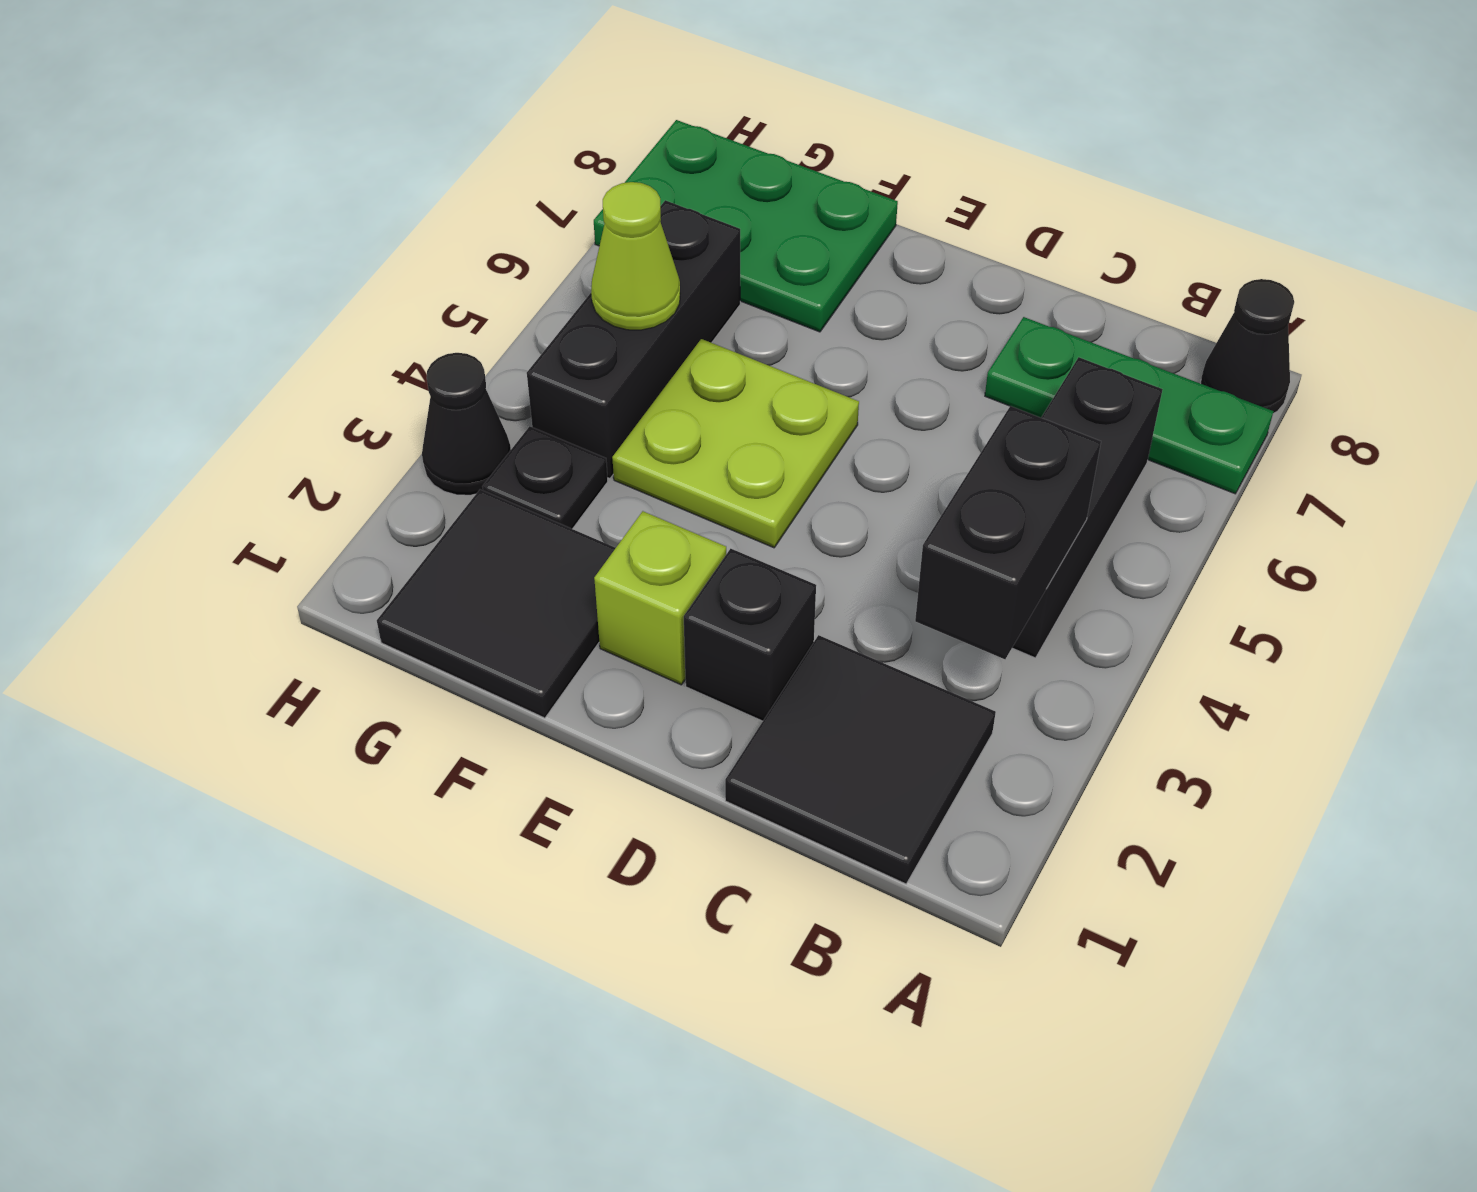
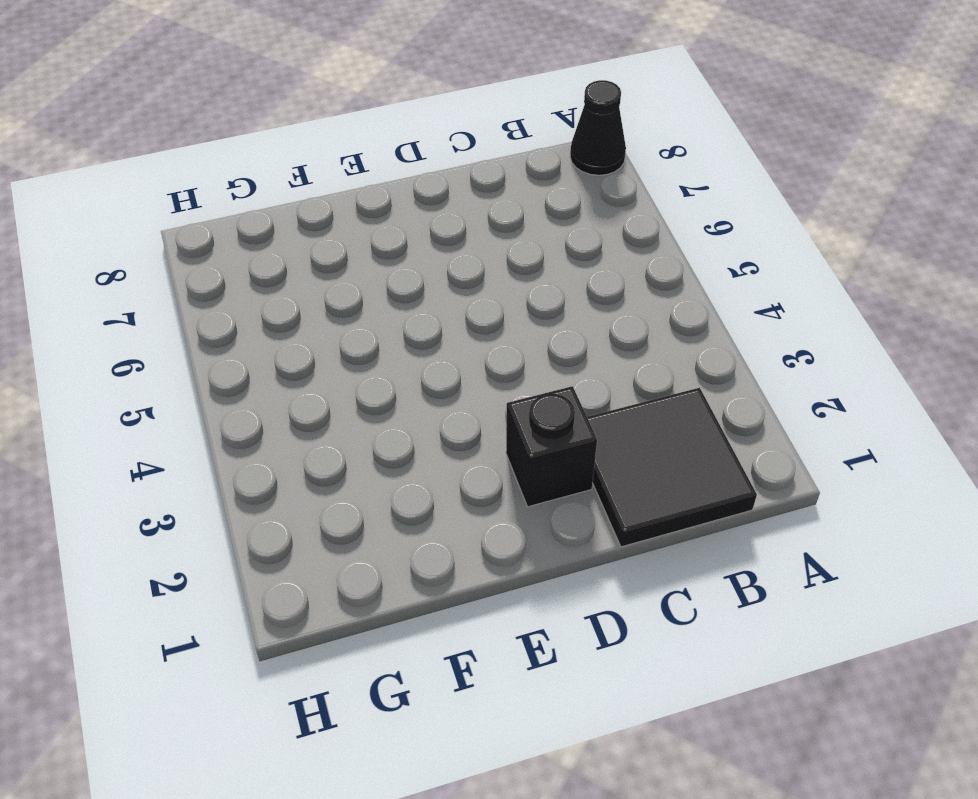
none -> green plate A7:C7 level 1
none -> black brick B4:B6 level 1
none -> lime brick E2 level 1

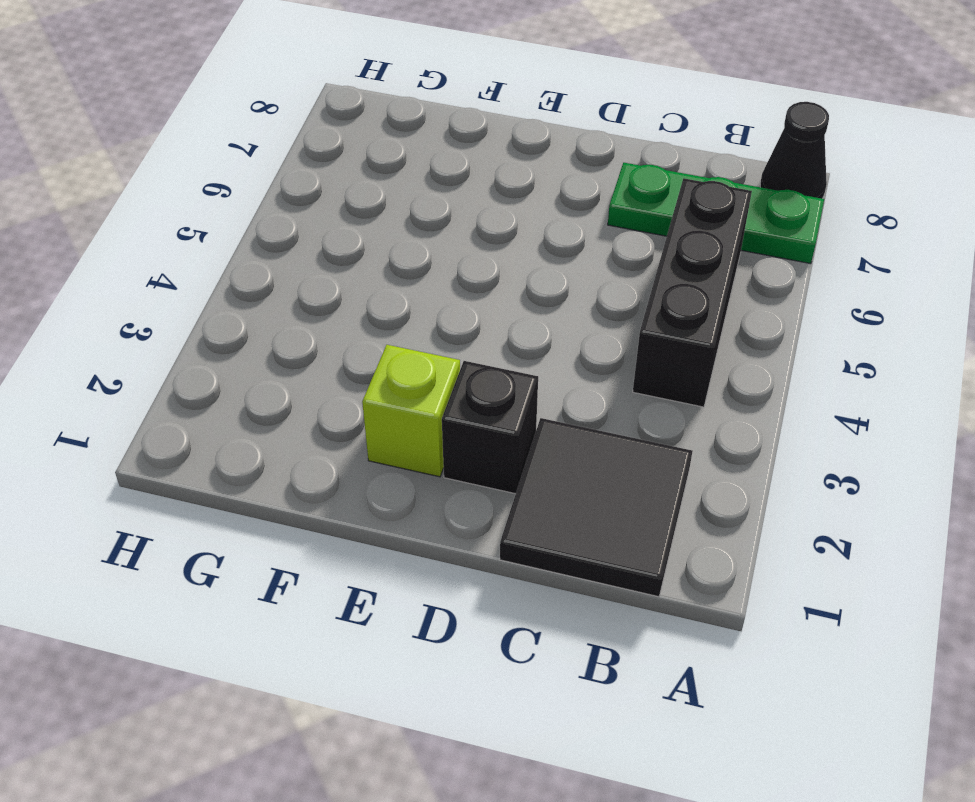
none -> lime plate E4:F5 level 1
none -> black tile F1:G2 level 1
none -> green plate F7:H8 level 1

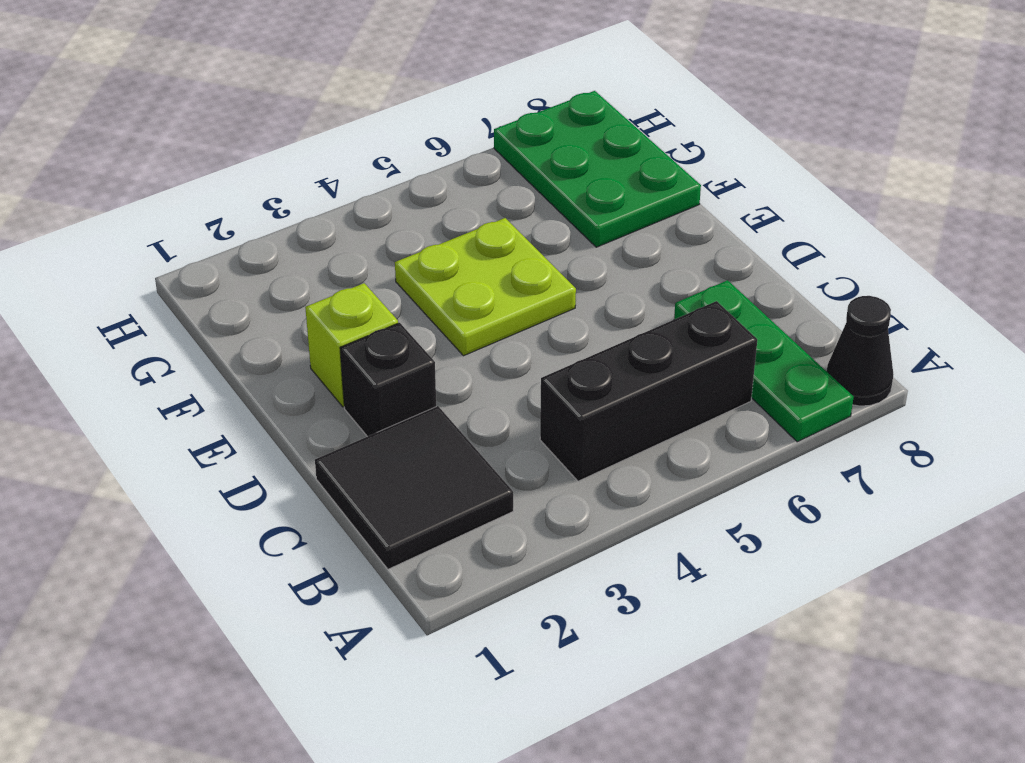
none -> black tile F1:G2 level 1
none -> black plate G3 level 1
none -> black brick G4:G6 level 1

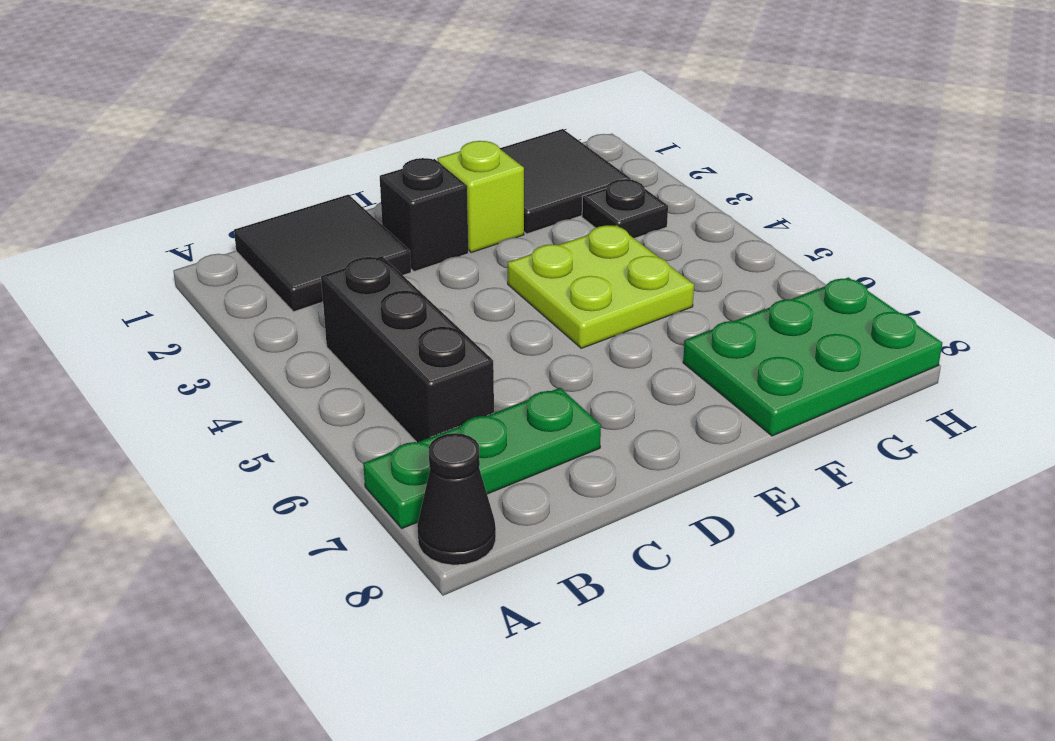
none -> black brick G4:G6 level 1
none -> black cone H3 level 1
none -> black brick B3:B4 level 2

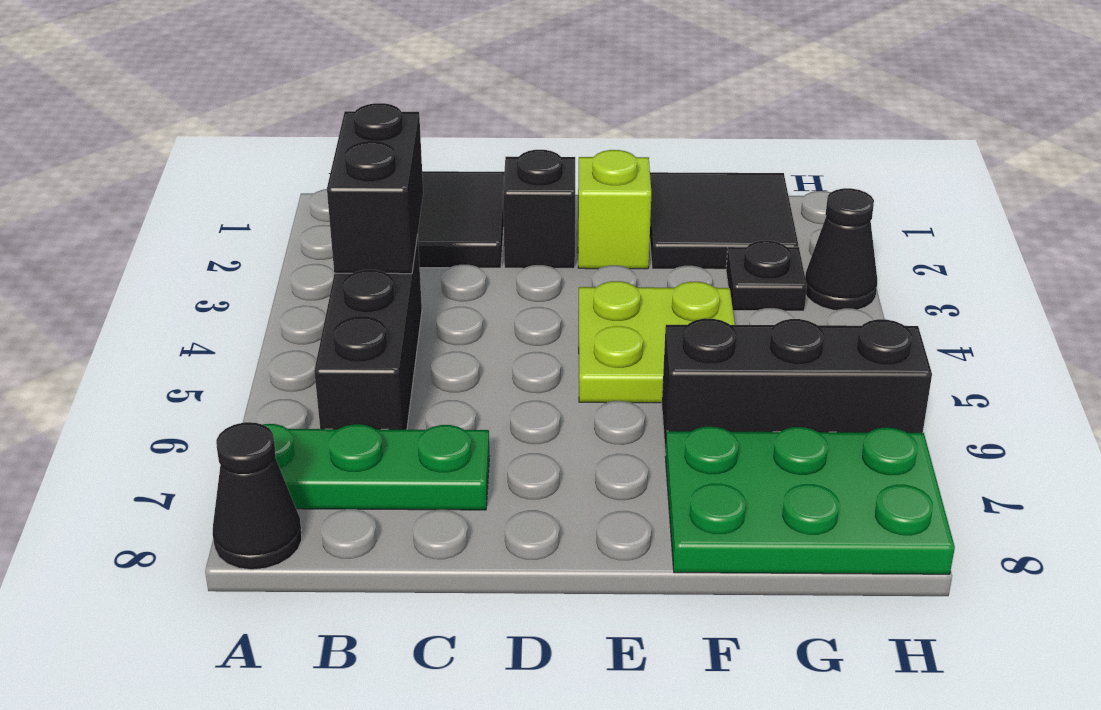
black brick F6:H6 level 1 -> black brick G4:G6 level 1
none -> lime cone G5 level 2

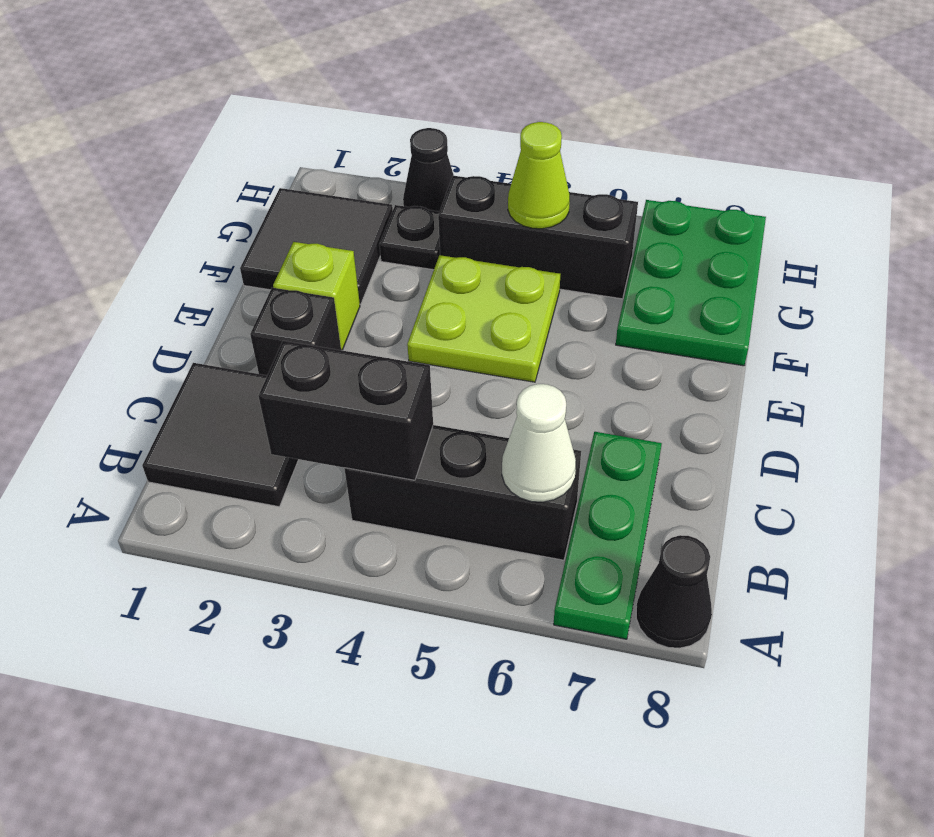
white cone B6 level 2 -> none

